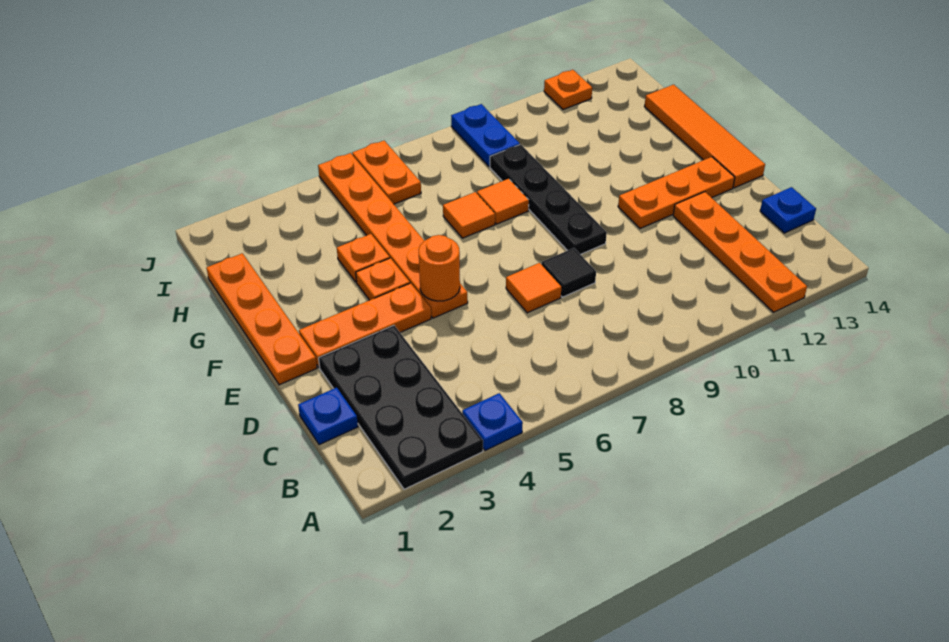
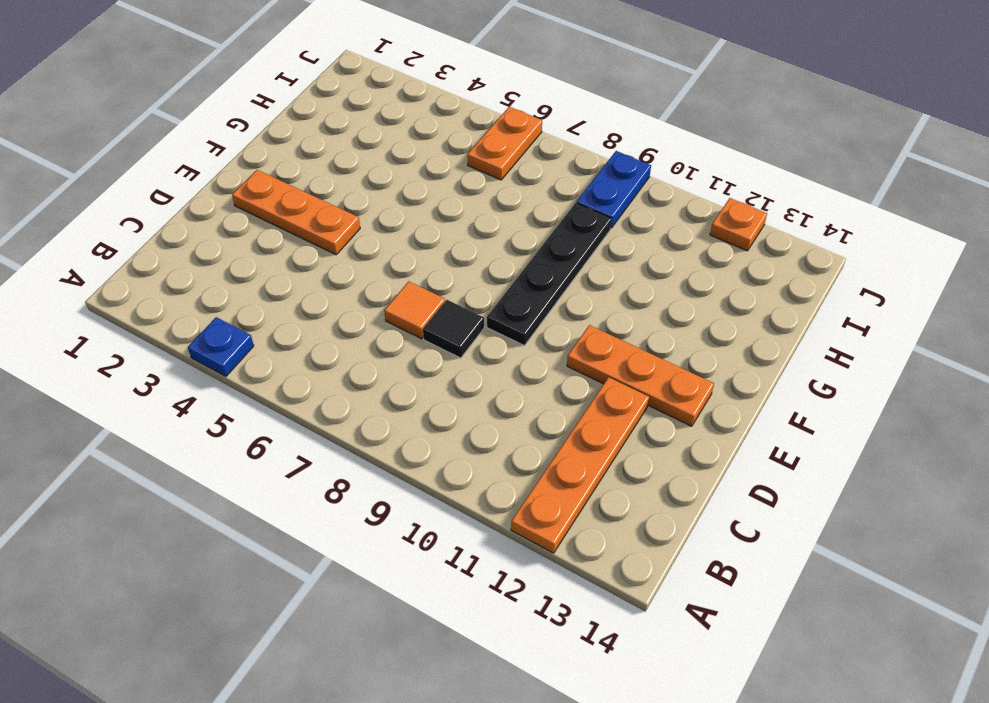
none -> black plate A2:D3 level 1
none -> blue plate C1 level 1
none -> blue plate C14 level 1

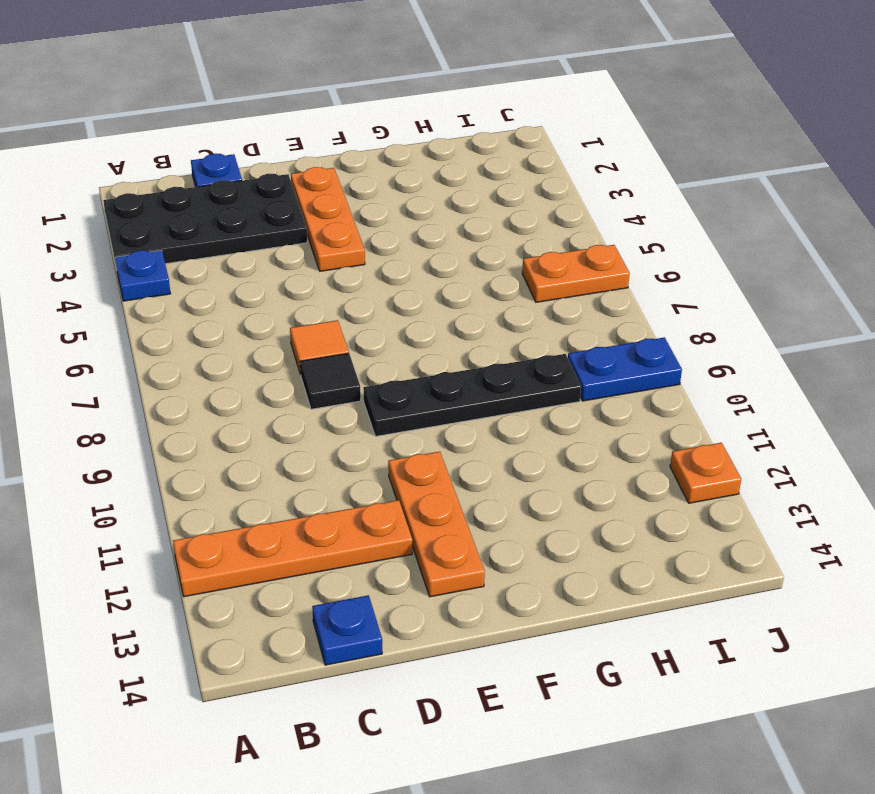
none -> orange plate E1:H1 level 1
none -> orange plate E5:J5 level 1
none -> orange tile E14:H14 level 1

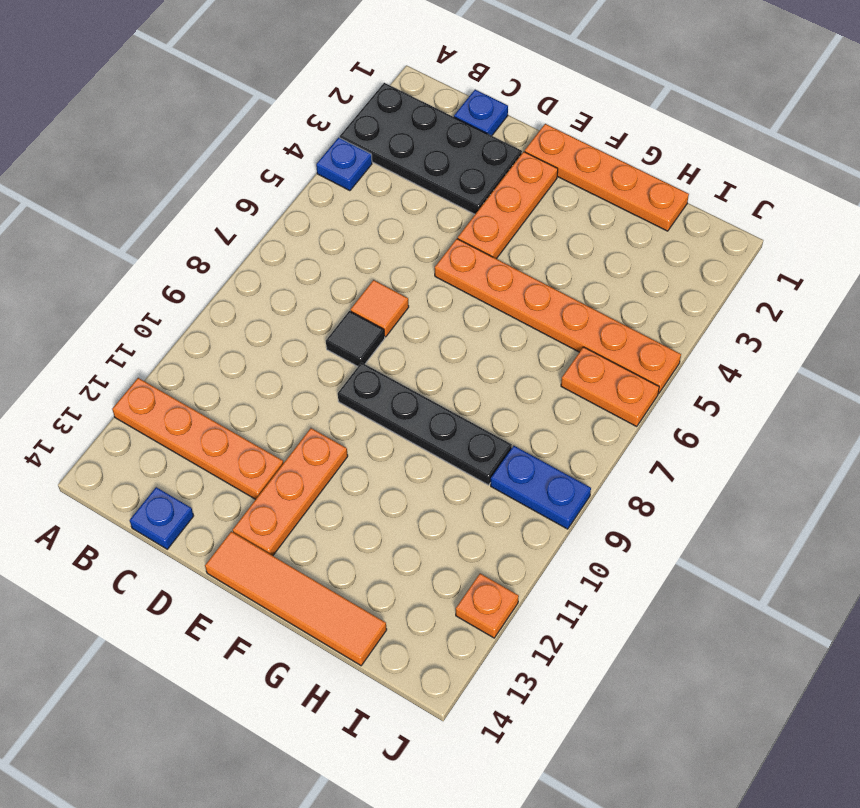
none -> orange plate F4 level 1
none -> orange plate G4 level 1
none -> orange tile G7 level 1

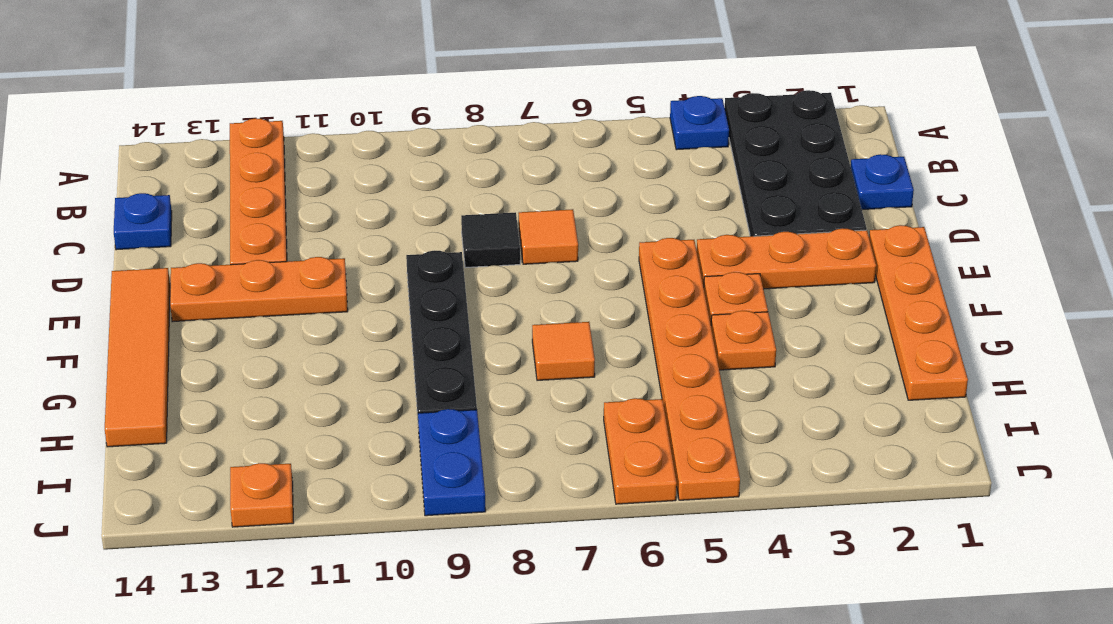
none -> orange tile G8 level 1
none -> orange round brick E5 level 2

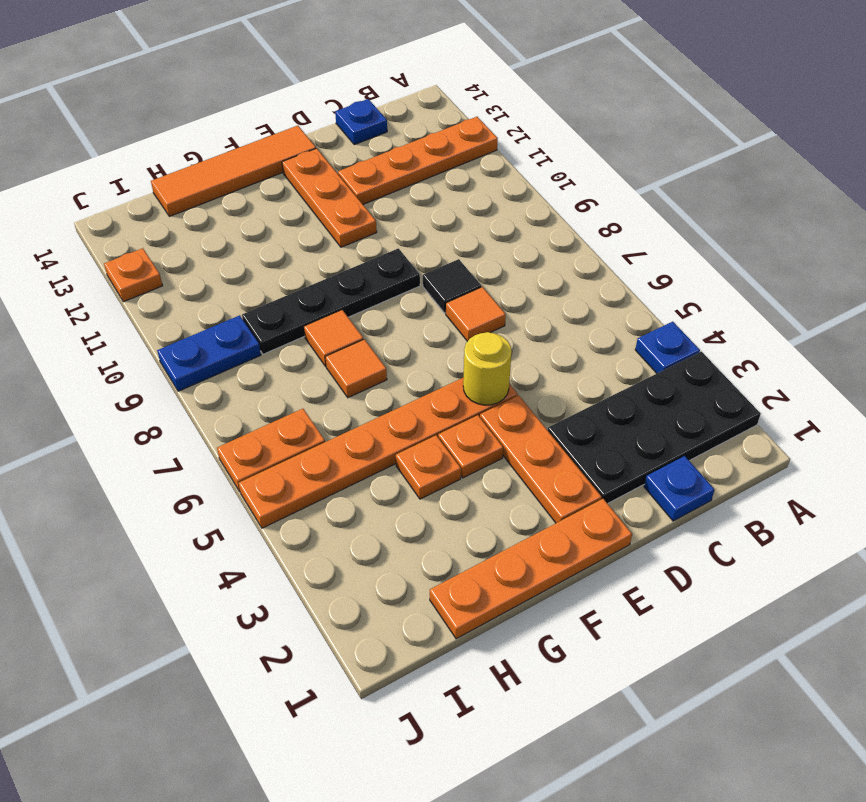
yellow round brick E5 level 2 -> orange round brick E5 level 2

